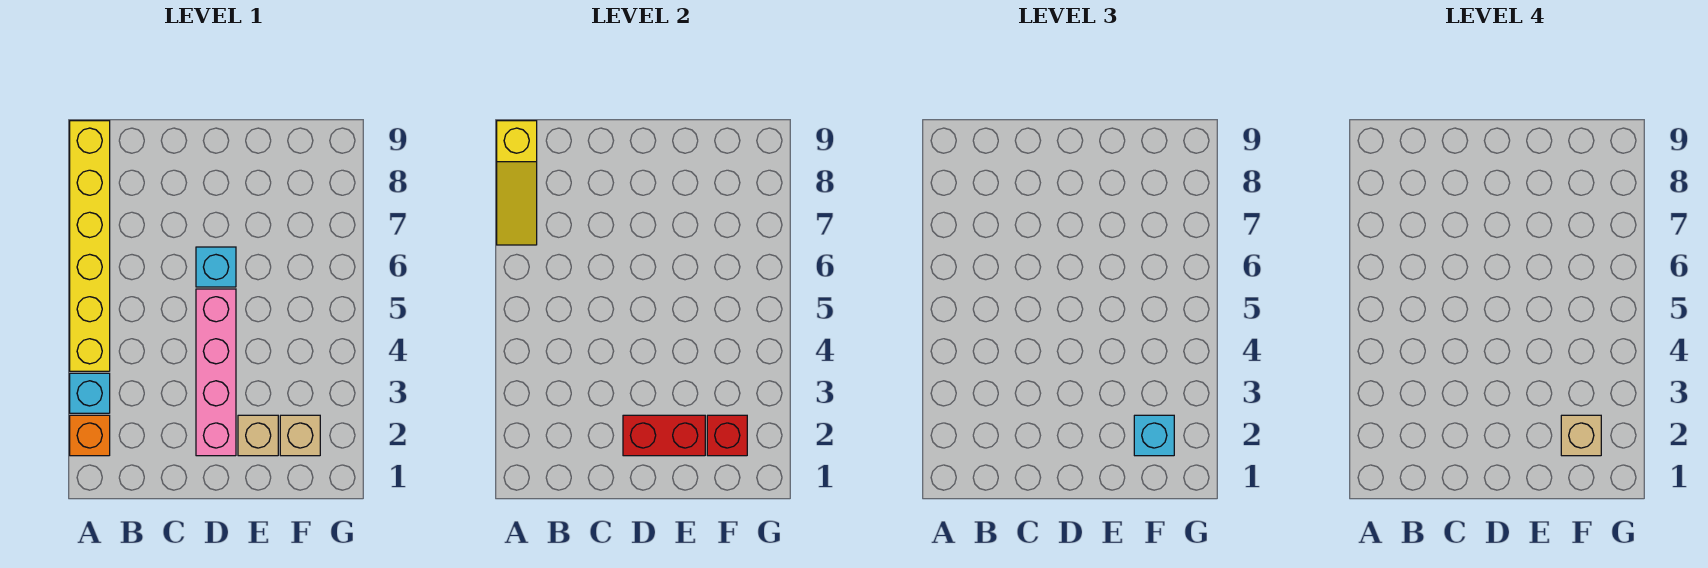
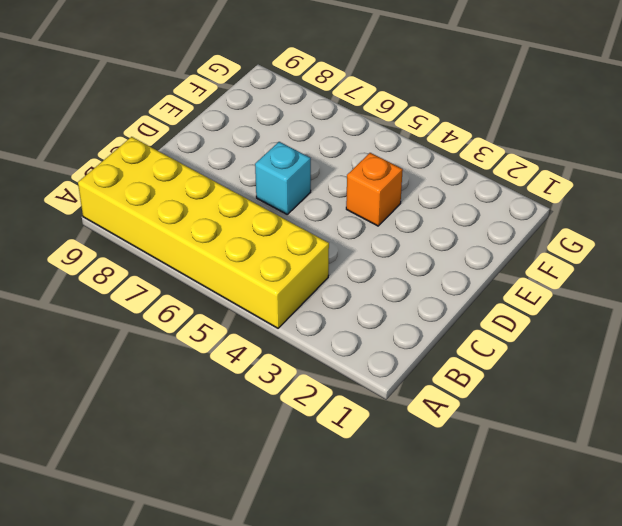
yellow brick A4:B9 level 1 -> yellow brick A4:A9 level 1
orange brick E4 level 1 -> orange brick A2 level 1
none -> cyan brick A3 level 1
none -> pink brick D2:D5 level 1
none -> tan brick E2 level 1

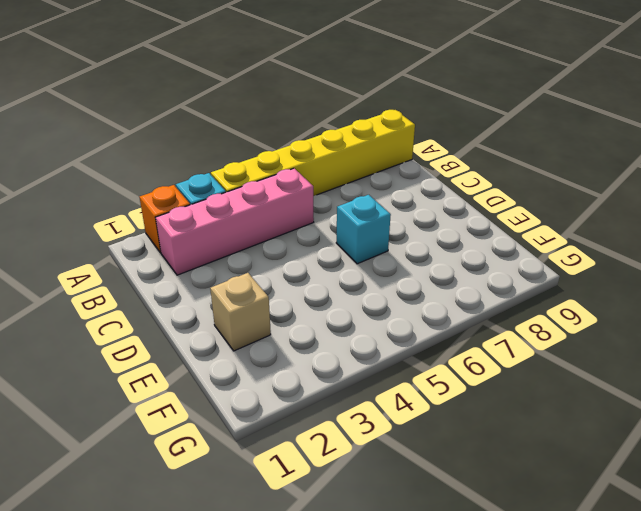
pink brick B2:B5 level 1 -> pink brick D2:D5 level 1
none -> tan brick F2 level 1
none -> yellow slope A7:A9 level 2 top 9
none -> red brick D2:E2 level 2

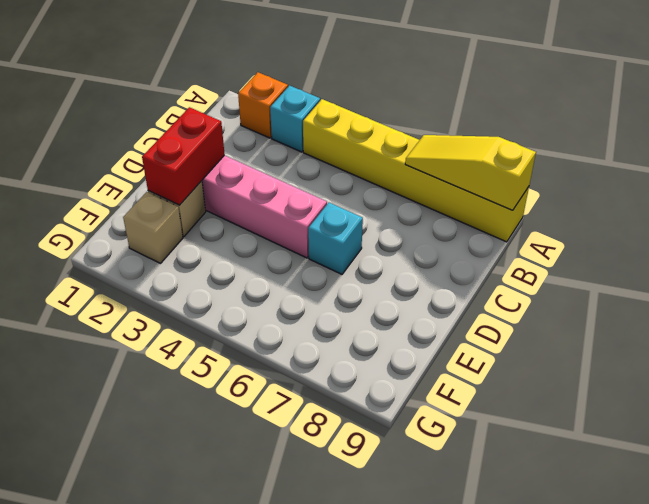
none -> red brick F2 level 2
none -> cyan brick F2 level 3
none -> tan brick F2 level 4

